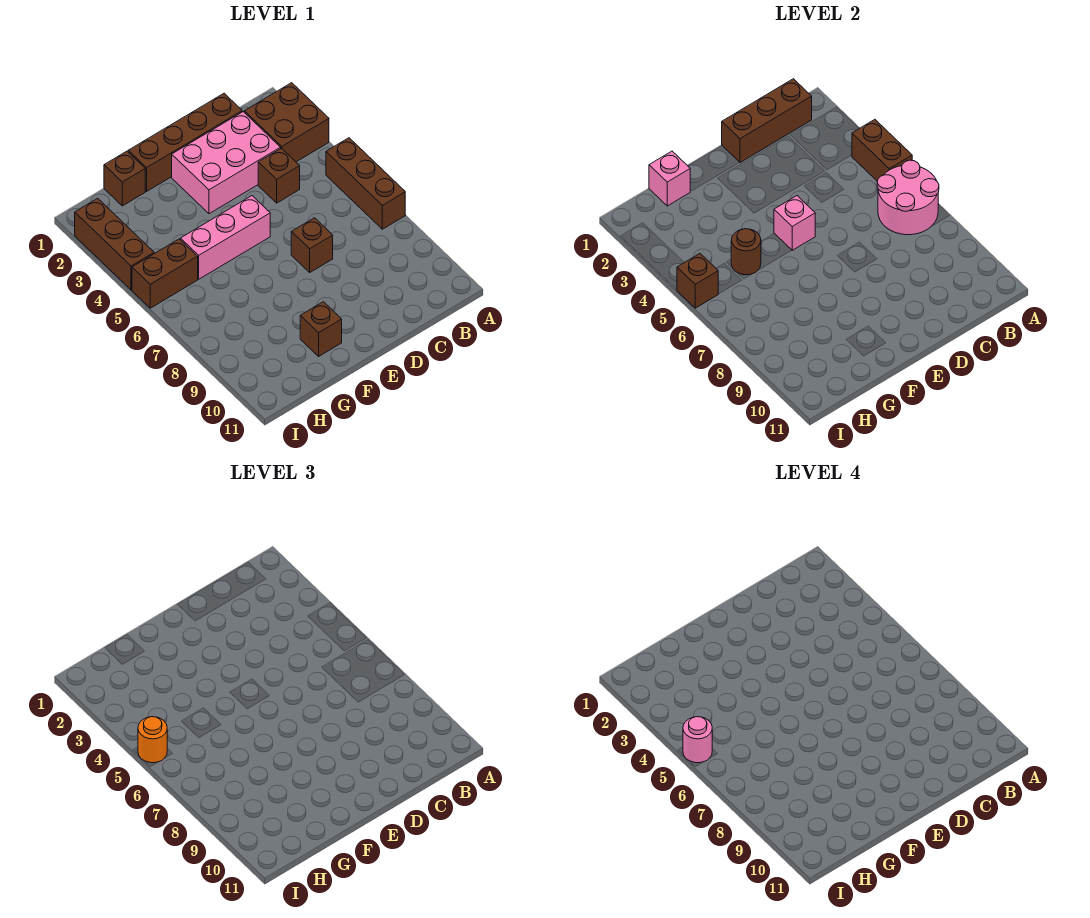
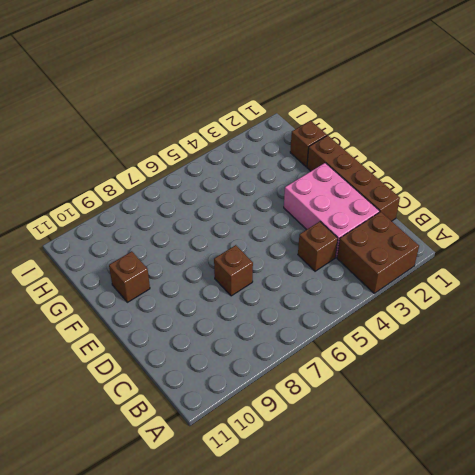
none -> brown brick A5:A7 level 1
none -> pink brick E5:G5 level 1
none -> brown brick H5:I5 level 1

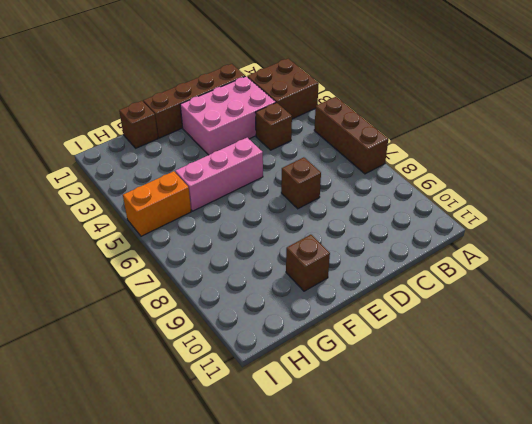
orange brick H5:I5 level 1 -> brown brick H5:I5 level 1
none -> brown brick I2:I4 level 1
none -> brown brick A4:A5 level 2
none -> pink round brick A6:B7 level 2

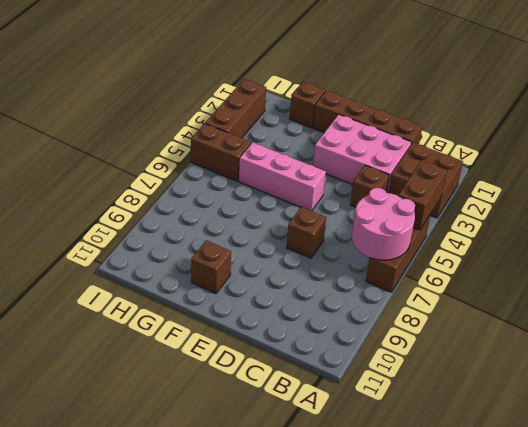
none -> brown brick B1:D1 level 2
none -> pink brick E5 level 2
none -> pink brick G1 level 2

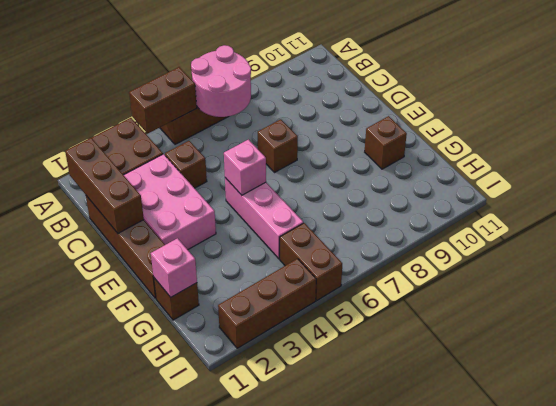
none -> brown round brick G5 level 2
none -> brown brick I5 level 2
none -> orange round brick I5 level 3

